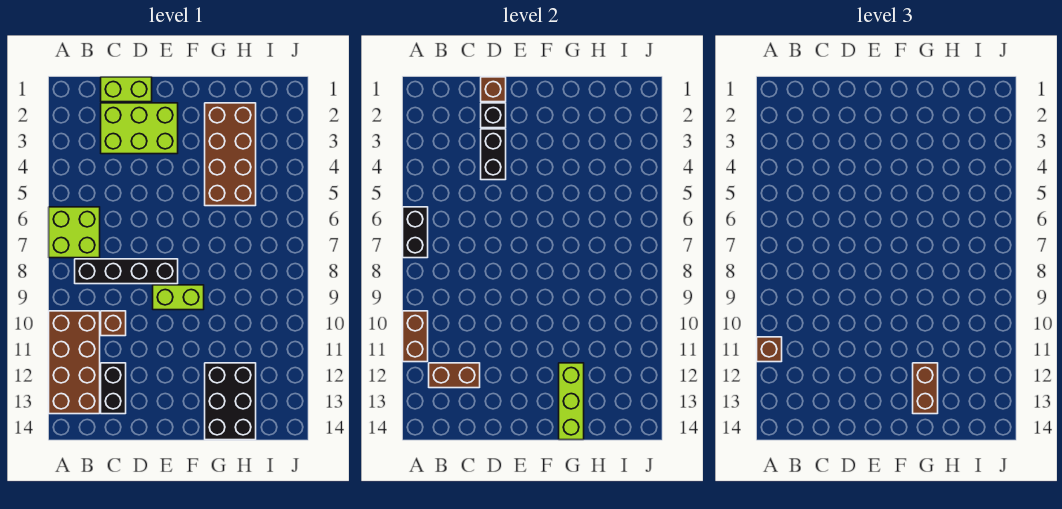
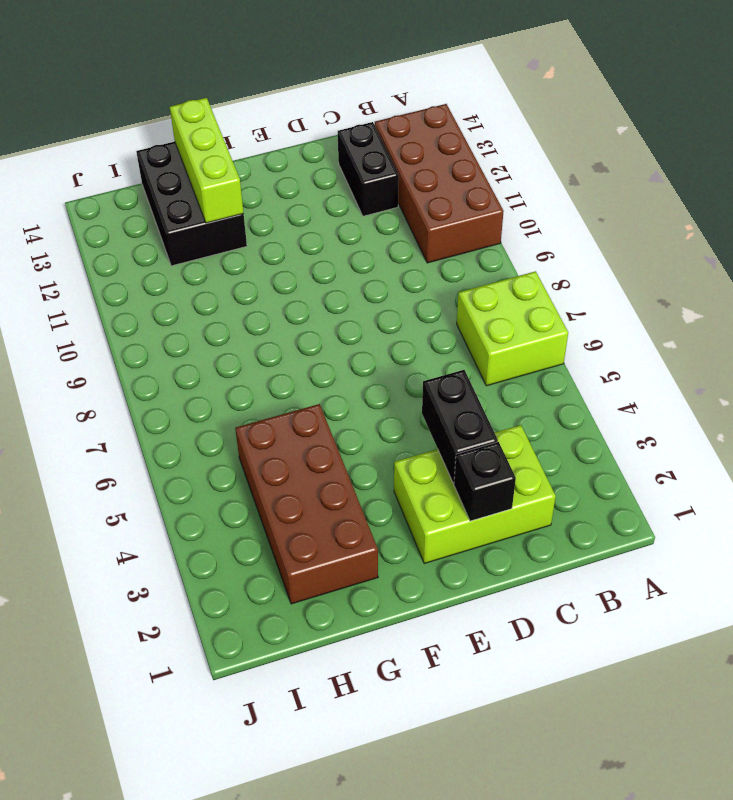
none -> black brick B8:E8 level 1
none -> lime brick C1:D1 level 1
none -> brown brick C10 level 1

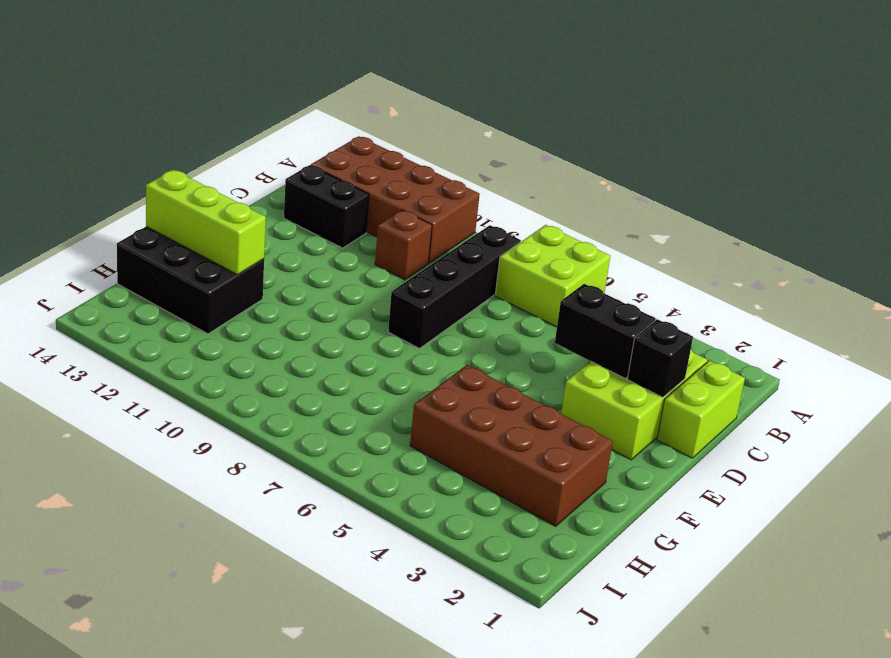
none -> lime brick E9:F9 level 1
none -> black brick A6:A7 level 2
none -> brown brick A10:A11 level 2

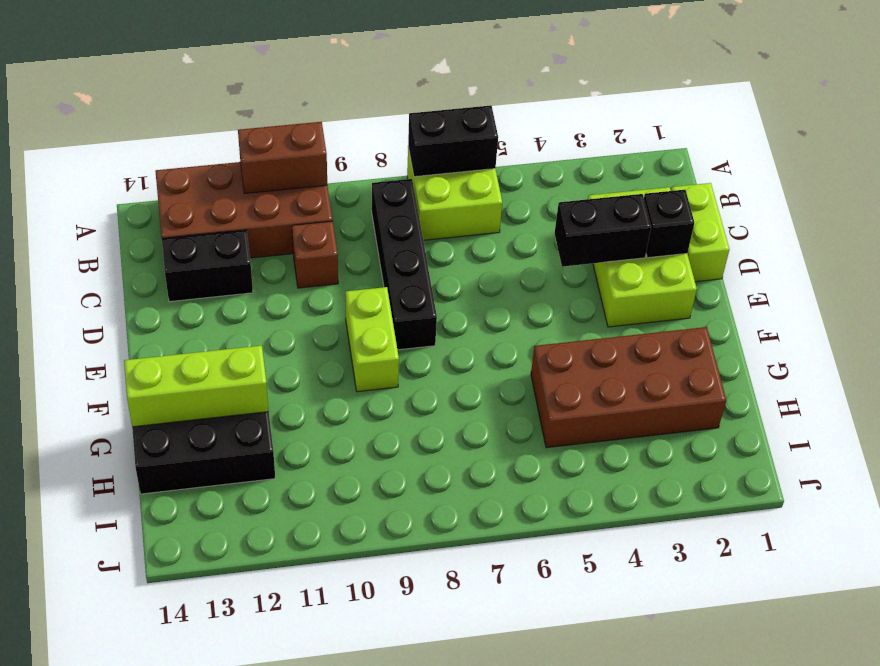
none -> brown brick B12:C12 level 2
none -> brown brick D1 level 2
none -> brown brick A11 level 3

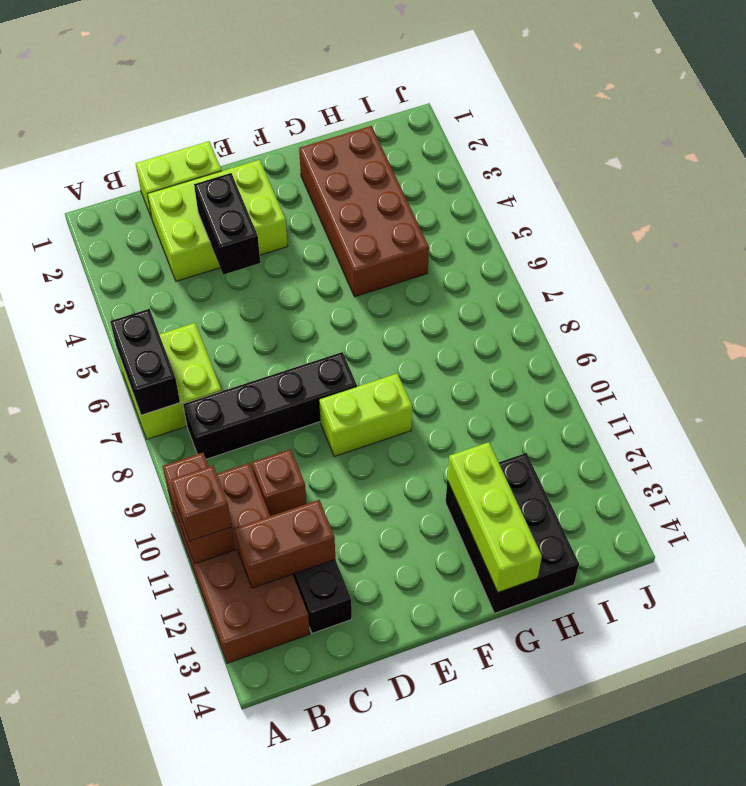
none -> brown brick D1 level 2
none -> black brick D2 level 2
none -> brown brick G12:G13 level 3

